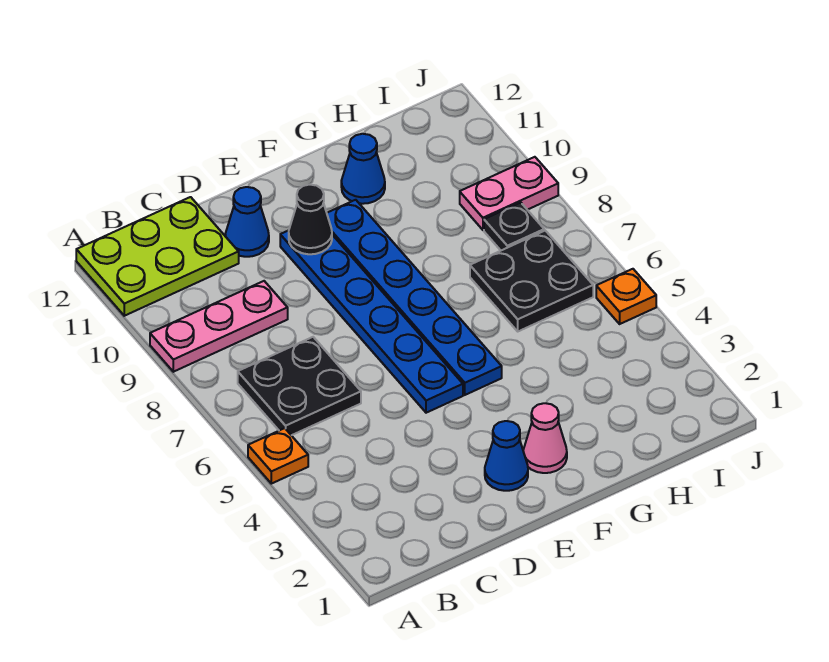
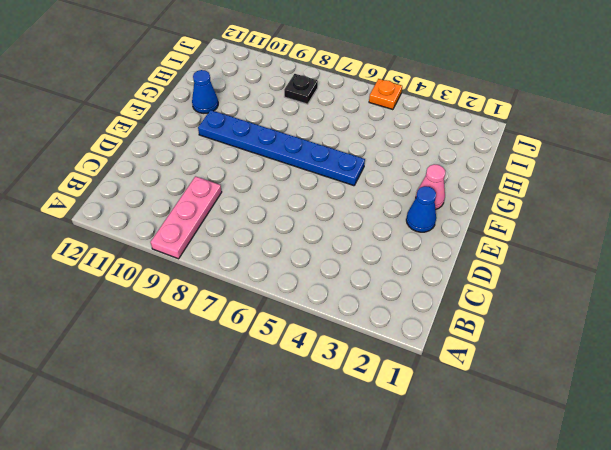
none -> orange plate A5 level 1
none -> lime plate A11:C12 level 1
none -> black plate B6:C7 level 1

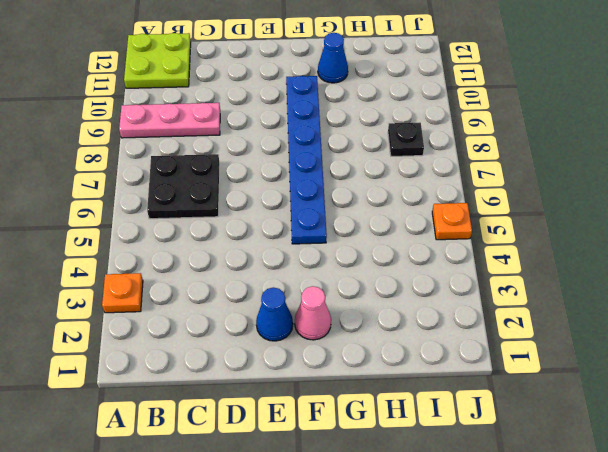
orange plate A3 level 1 -> orange plate A5 level 1
lime plate A11:B12 level 1 -> lime plate A11:C12 level 1
none -> blue cone D11 level 1
none -> blue plate E5:E10 level 1
none -> black plate H6:I7 level 1

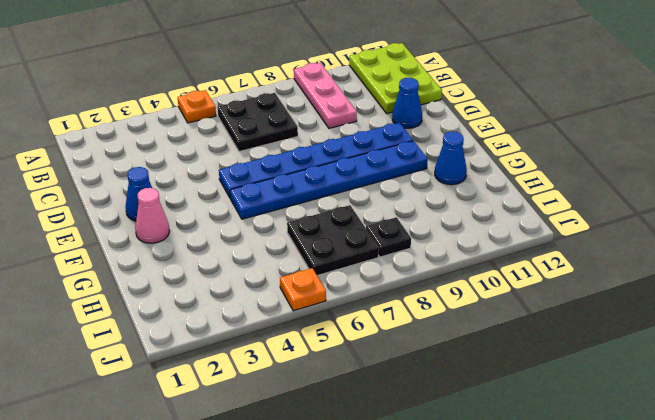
none -> pink plate I9:J9 level 1
none -> black cone E10 level 2

